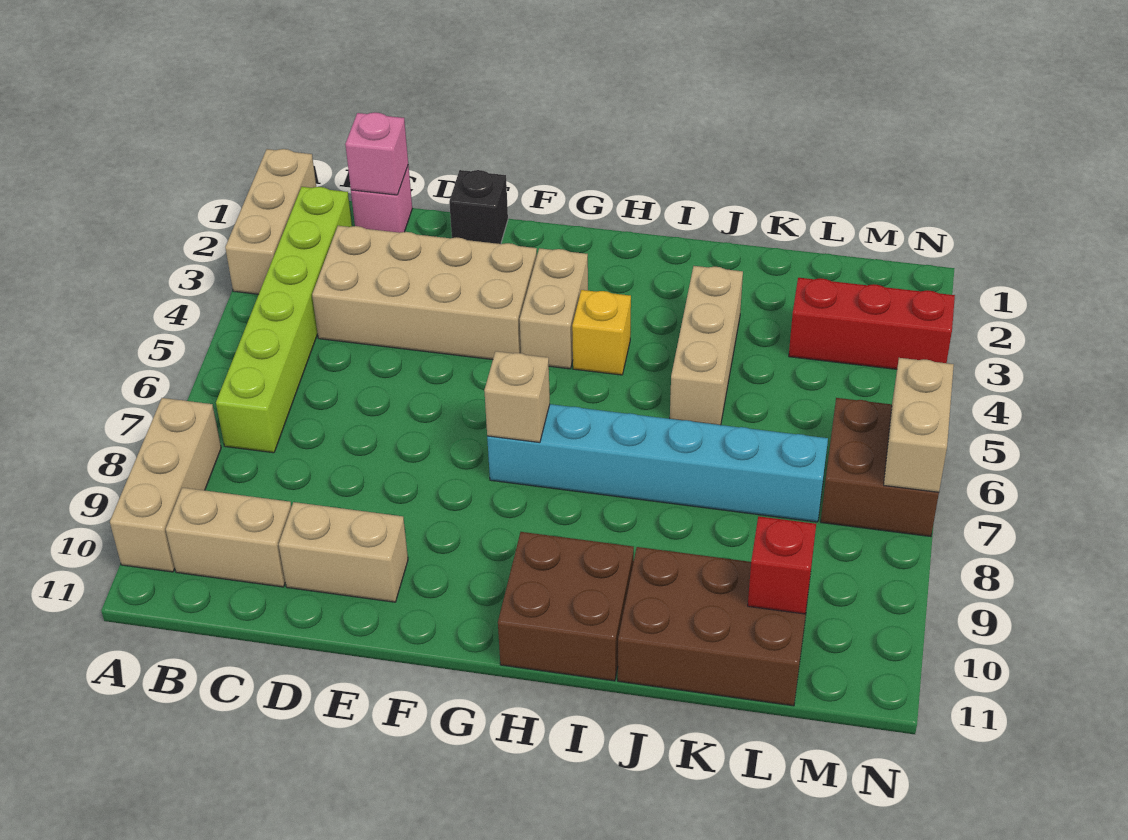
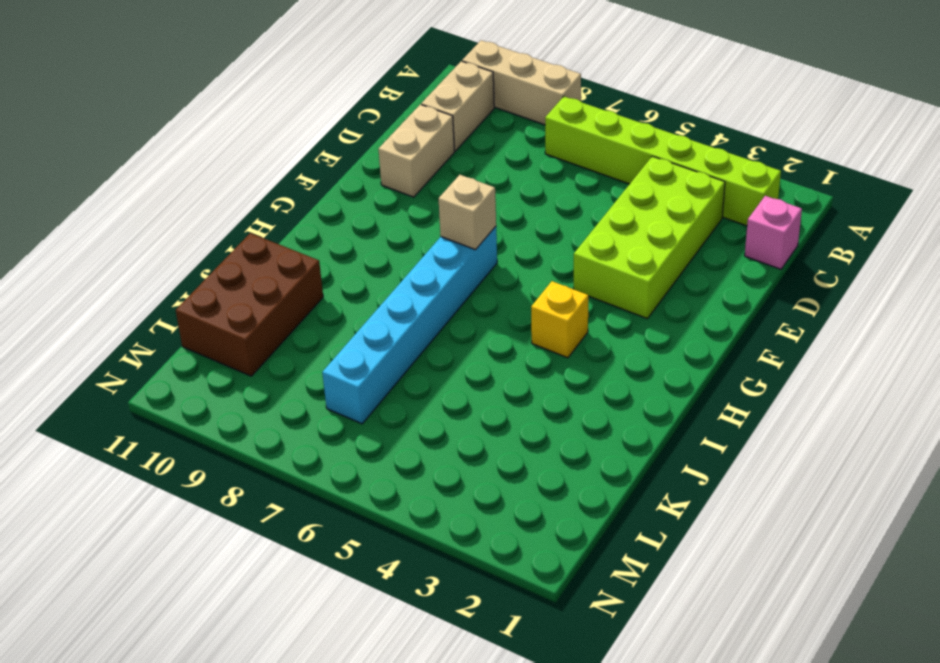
lime brick C3:F4 level 1 -> tan brick C3:F4 level 1
none -> tan brick A1:A3 level 1
none -> black brick E1 level 1
none -> tan brick G3:G4 level 1

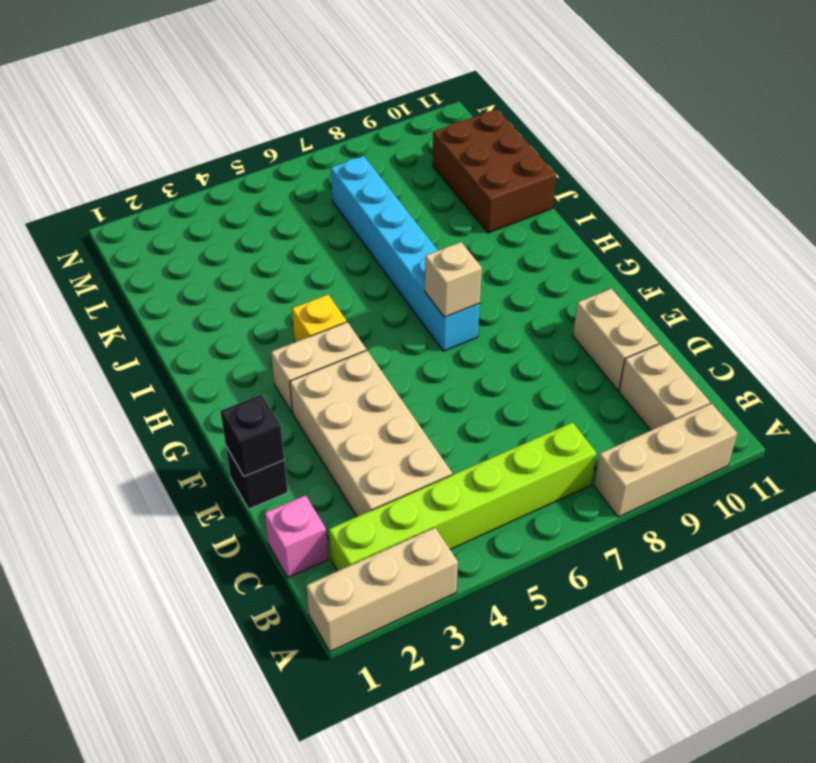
black brick E1 level 2 -> none
none -> brown brick H10:I11 level 1
none -> tan brick J3:J5 level 1
none -> red brick L3:N3 level 1

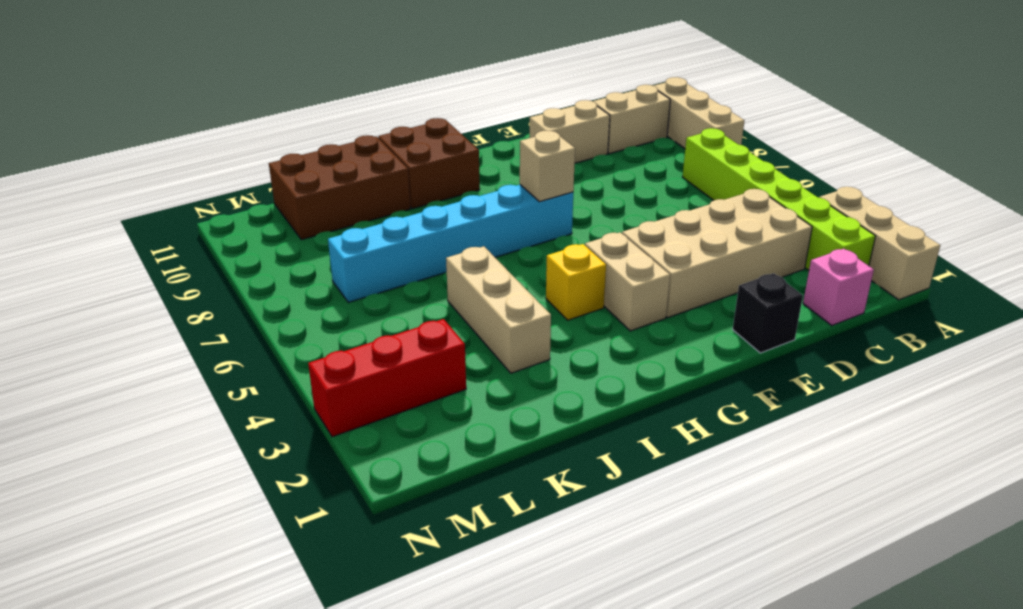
none -> brown brick M6:N7 level 1
none -> pink brick C1 level 2
none -> red brick L10 level 2

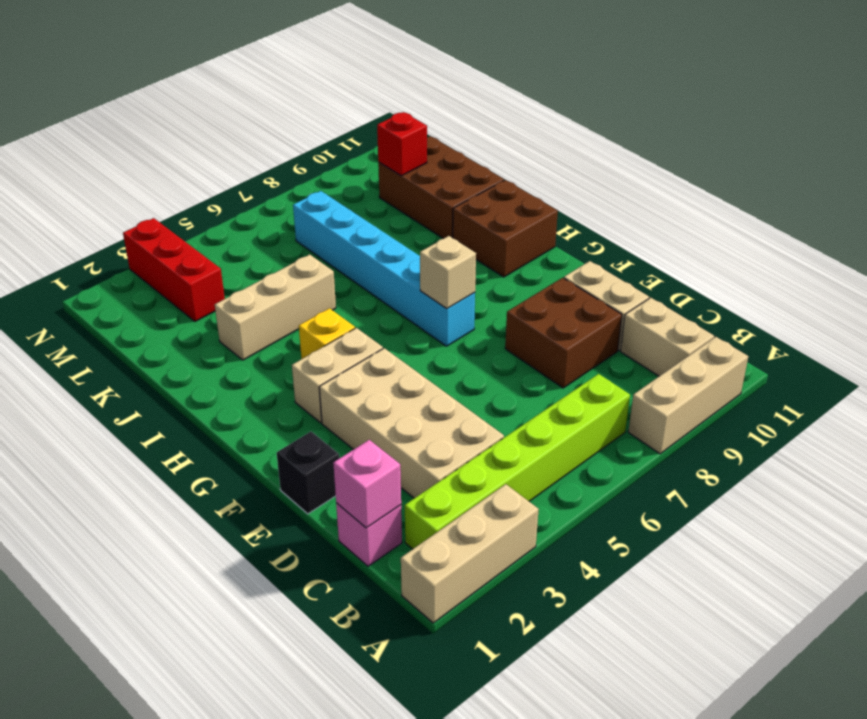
brown brick D8:E9 level 1 -> brown brick M6:N7 level 1
none -> tan brick N6:N7 level 2

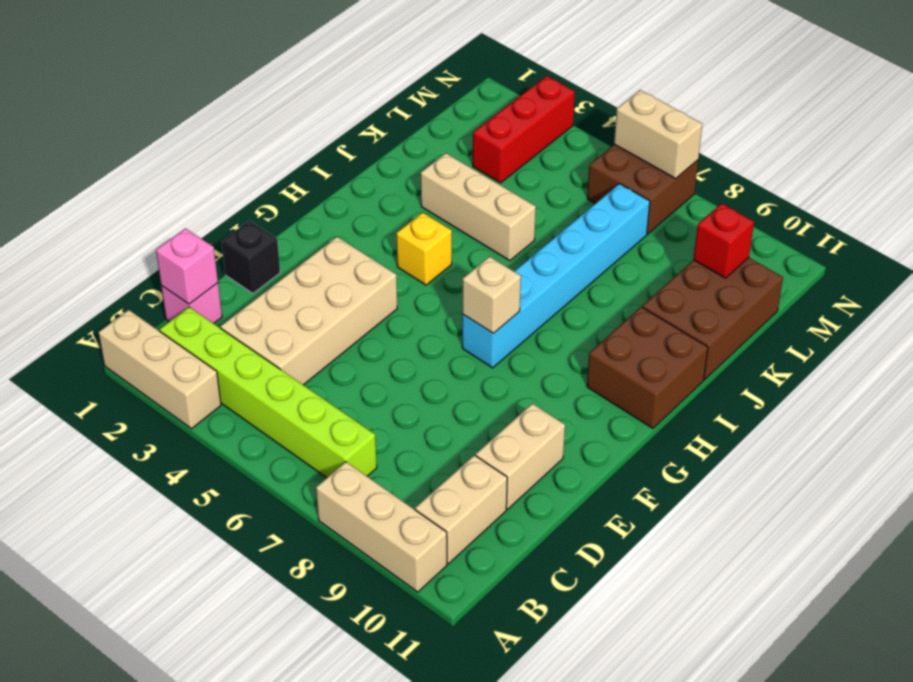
none -> tan brick G3:G4 level 1

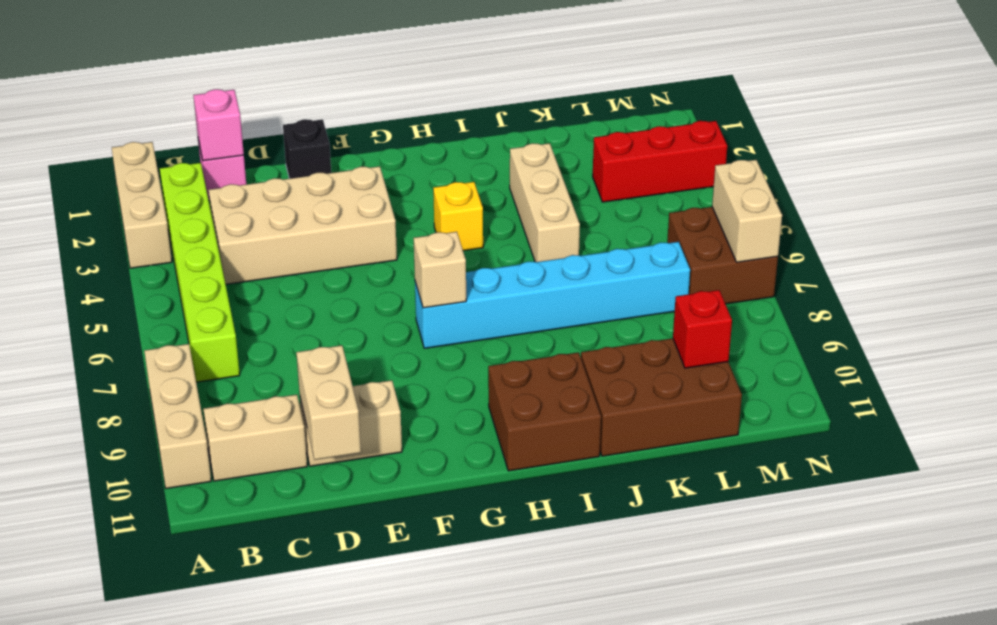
tan brick D10:D11 level 2 -> tan brick G3:G4 level 1

